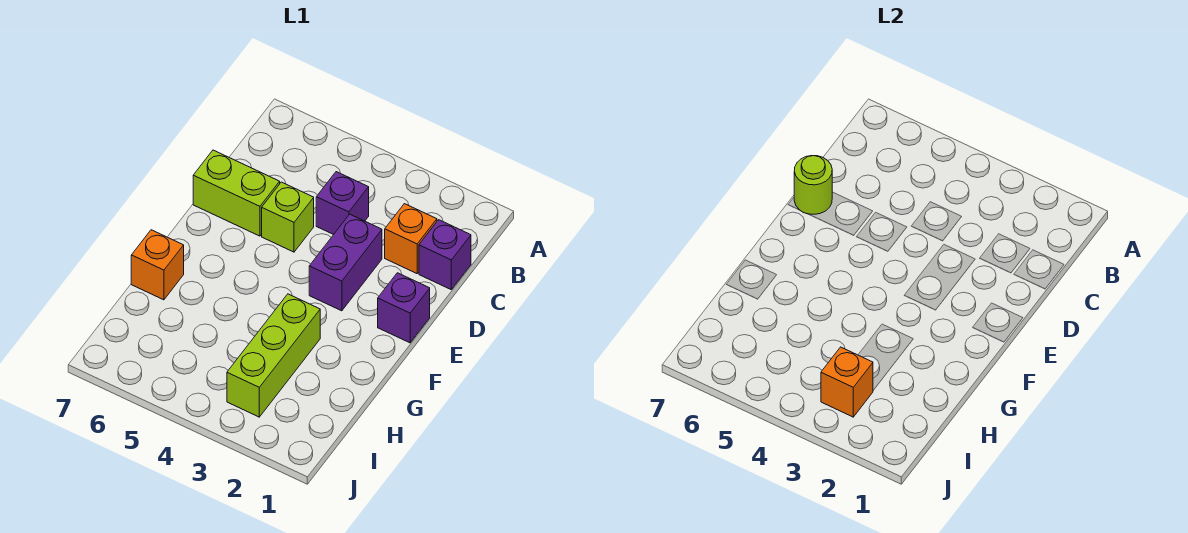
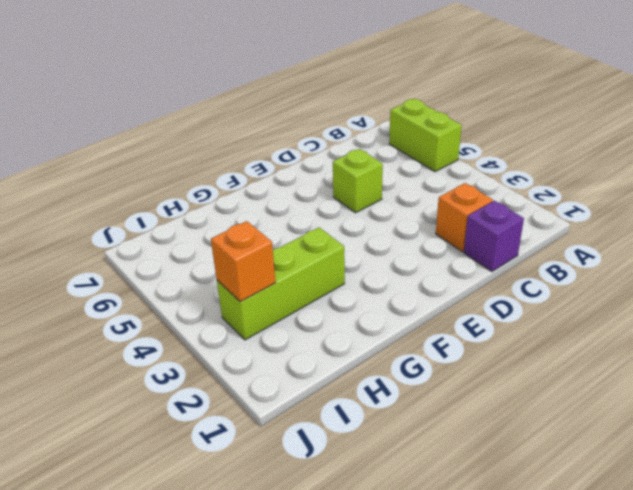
lime brick A5:A6 level 1 -> lime brick D6:D7 level 1
none -> purple brick C4 level 1
none -> purple brick D3:E3 level 1

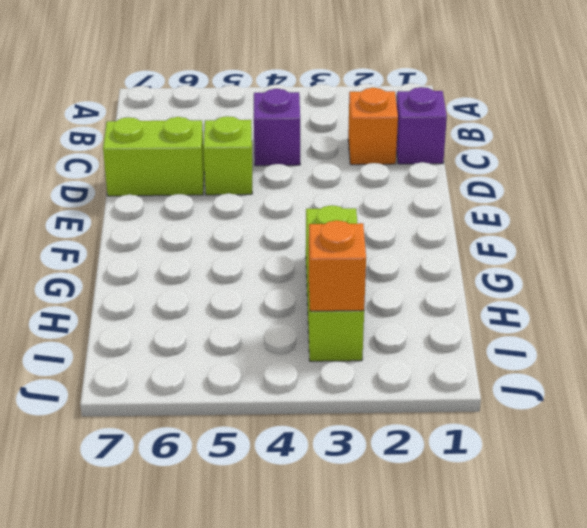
none -> purple brick D3:E3 level 1
none -> purple brick E1 level 1

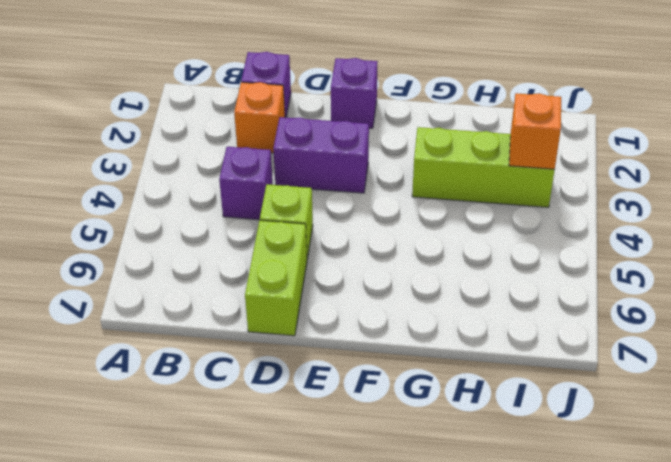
none -> orange brick G7 level 1
none -> lime round brick D7 level 2

